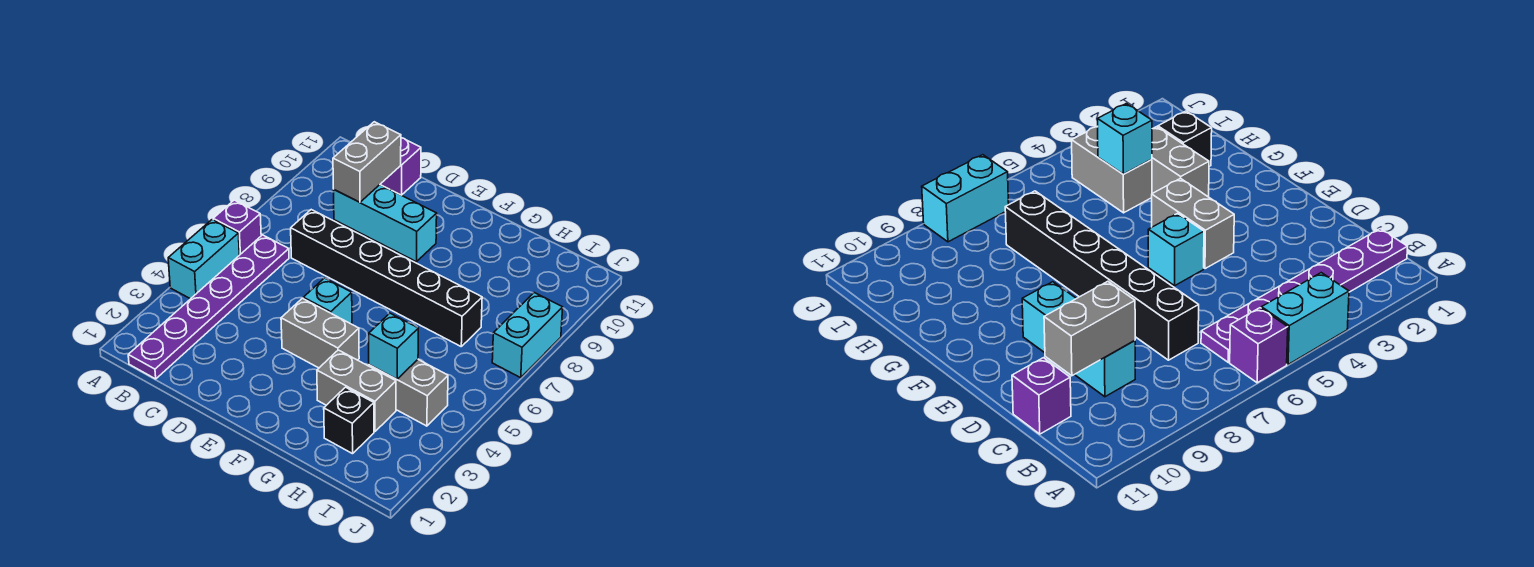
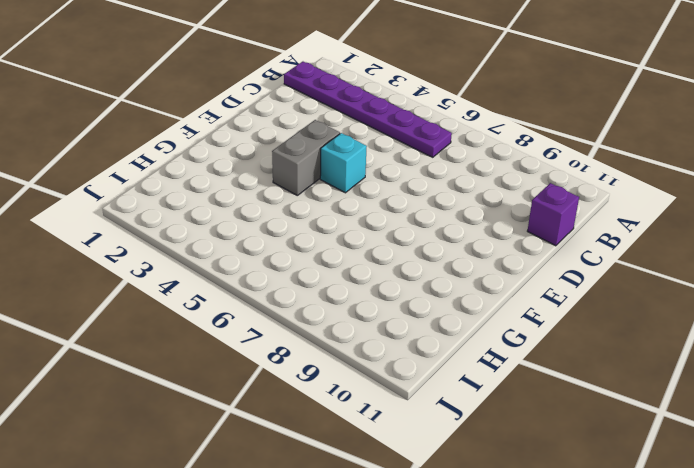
none -> cyan brick A4:A5 level 1
none -> purple brick A6 level 1
none -> black brick C7:H7 level 1

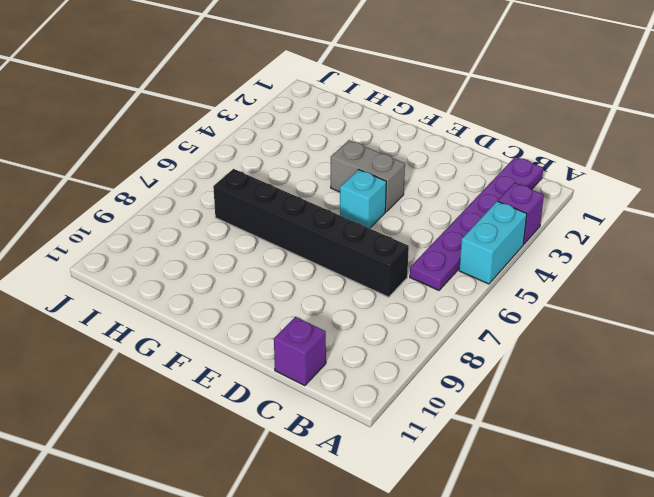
purple brick A3 level 1 -> purple brick A6 level 1
none -> cyan brick C9:E9 level 1
none -> grey brick G3:H3 level 1
none -> black brick H2 level 1

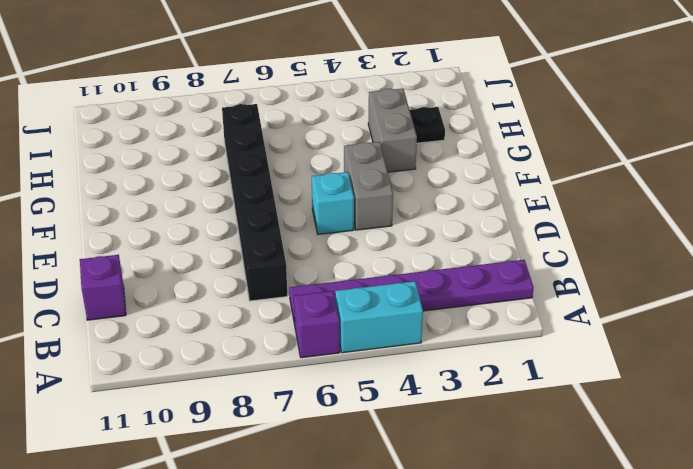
black plate H2 level 1 -> black brick H2 level 1
none -> cyan brick C9:E9 level 1
none -> grey brick H4:I4 level 1
none -> cyan brick J7:J8 level 1

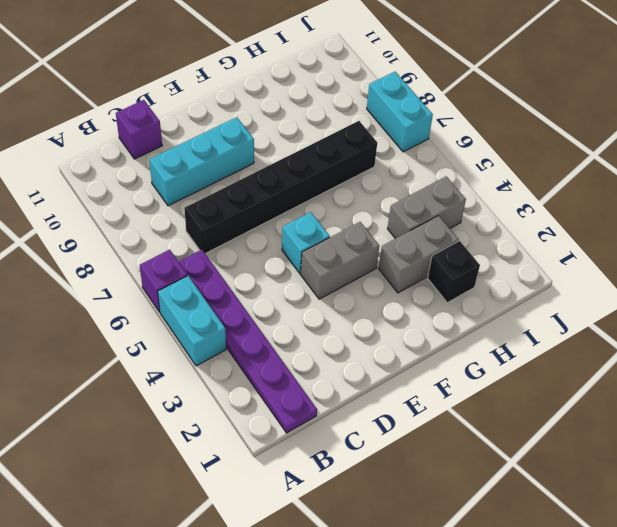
none -> grey brick C9:C10 level 2
none -> cyan brick H4 level 2

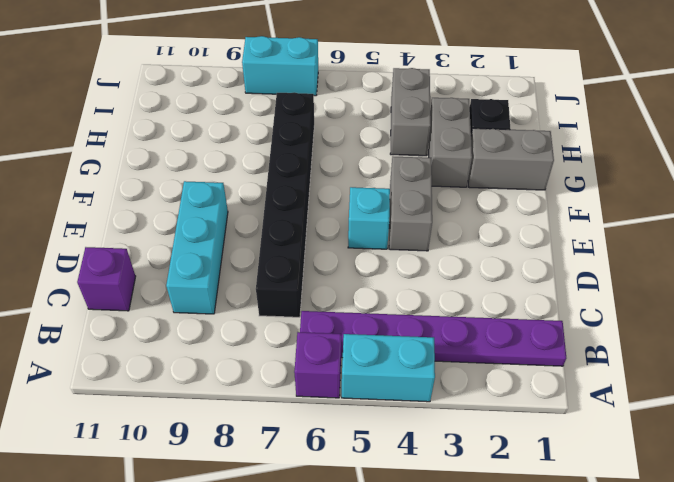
grey brick G1:G2 level 1 -> grey brick C9:C10 level 2
none -> cyan brick H4 level 2

